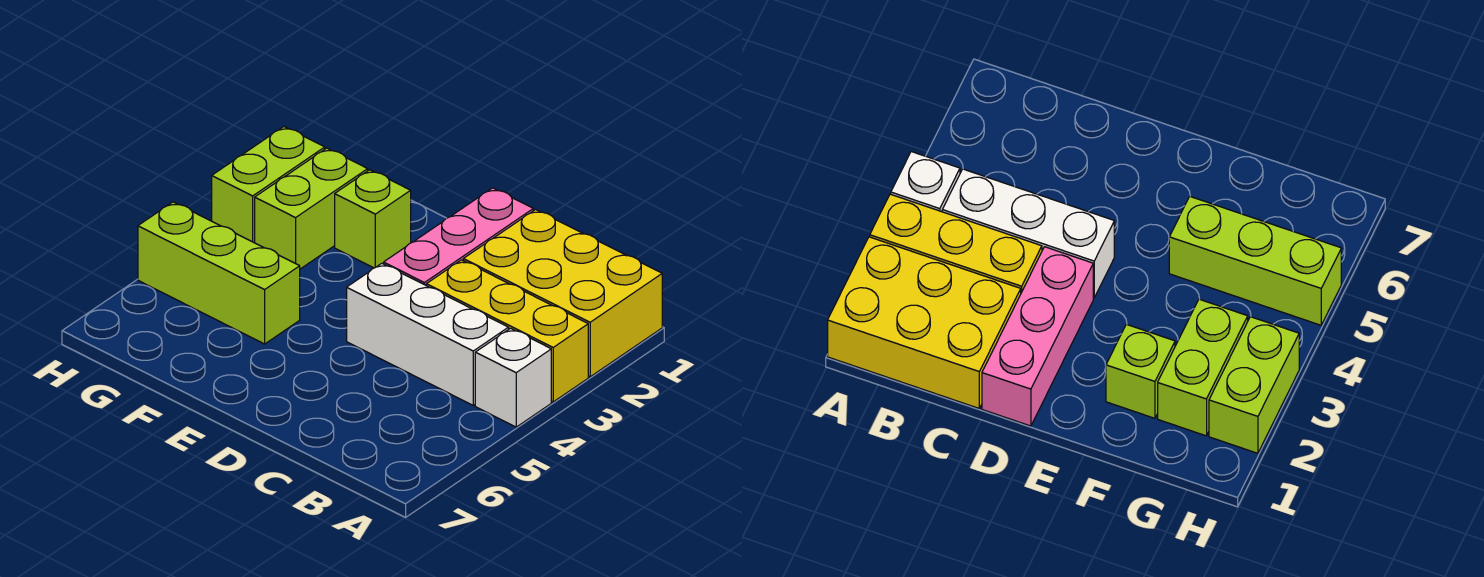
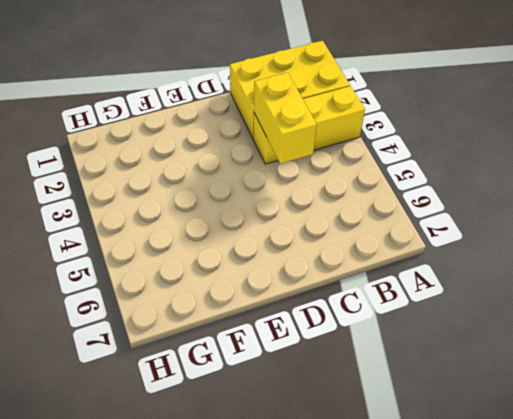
yellow brick C3:C4 level 2 -> none
none -> white brick A4 level 1
none -> white brick B4:D4 level 1

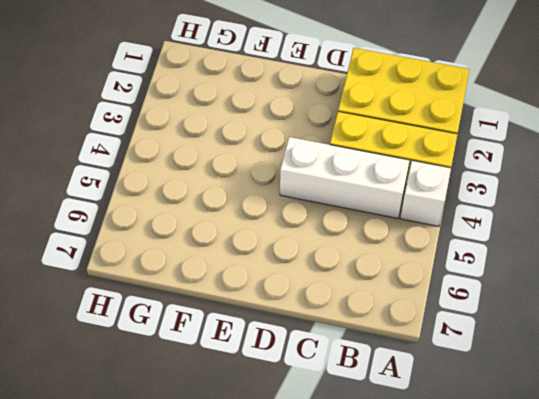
none -> pink brick D1:D3 level 1
none -> lime brick F2 level 1

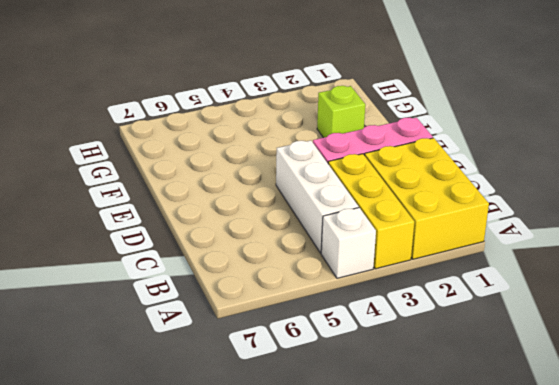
none -> lime brick F5:H5 level 1
none -> lime brick G2:G3 level 1

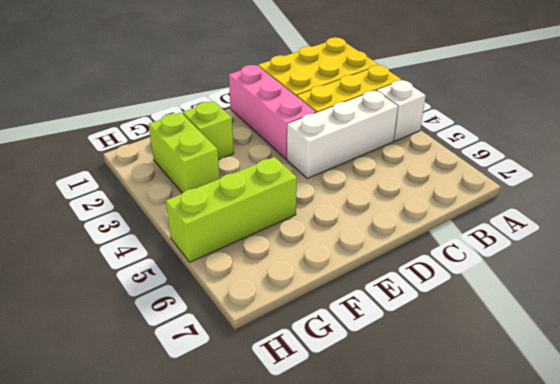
none -> lime brick H2:H3 level 1

